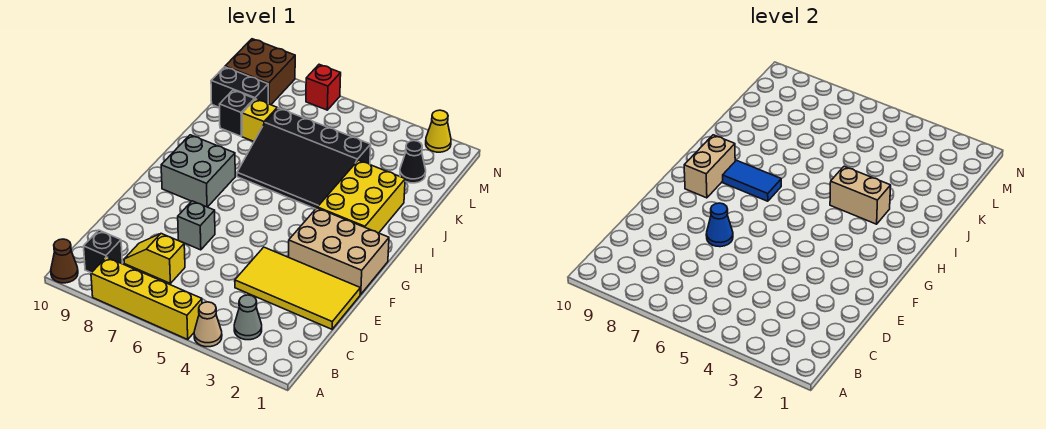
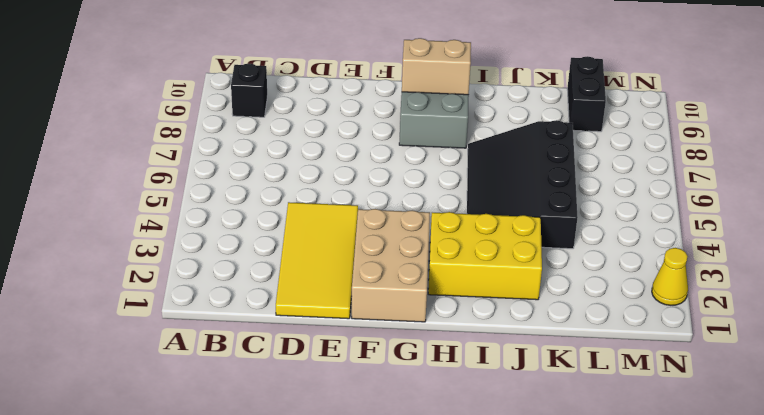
none -> tan cone A4 level 1
none -> yellow brick A5:A8 level 1
none -> brown cone A10 level 1

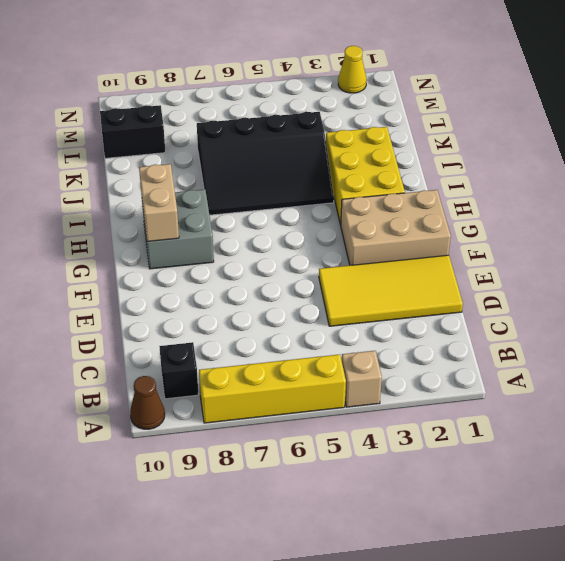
tan brick A4 level 1 -> tan cone A4 level 1
none -> grey cone B3 level 1
none -> yellow slope C7:C8 level 1 top 7
none -> grey brick E7 level 1

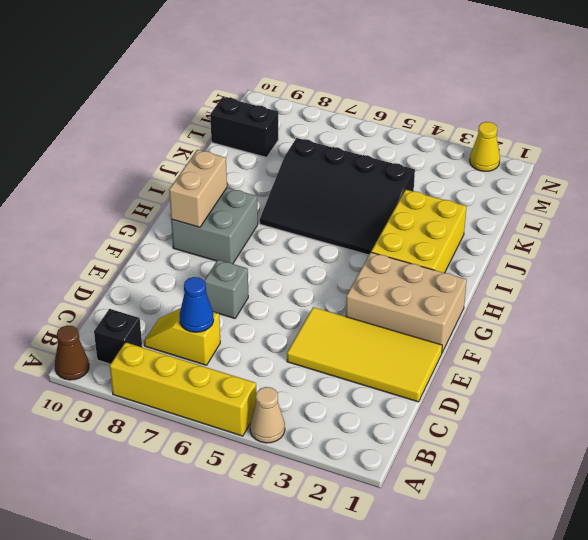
blue cone C7 level 2 -> blue cone E7 level 2
none -> grey cone B3 level 1
none -> yellow brick K8 level 1
none -> black brick K9 level 1

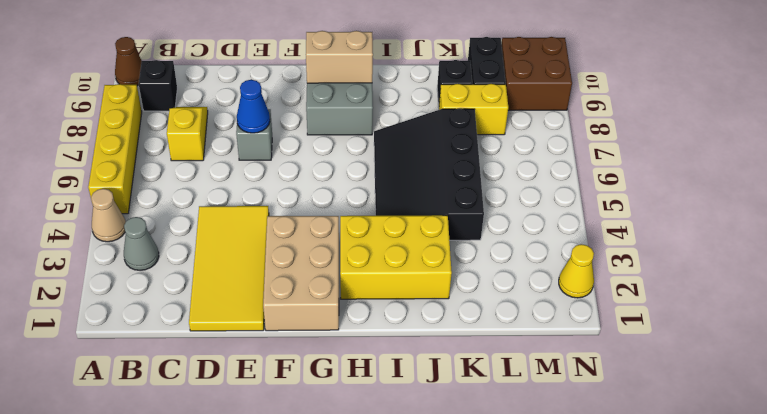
yellow brick K8:L8 level 1 -> yellow brick K8 level 1
none -> black cone L2 level 1
none -> red brick N7 level 1
none -> blue tile H7:H8 level 2

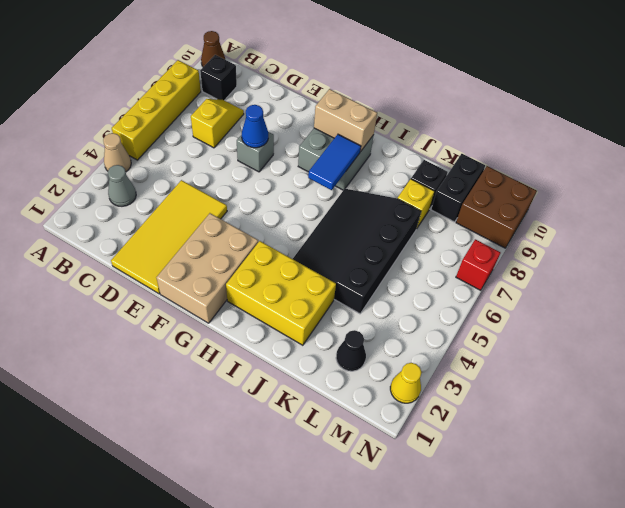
none -> tan brick I3:I4 level 2

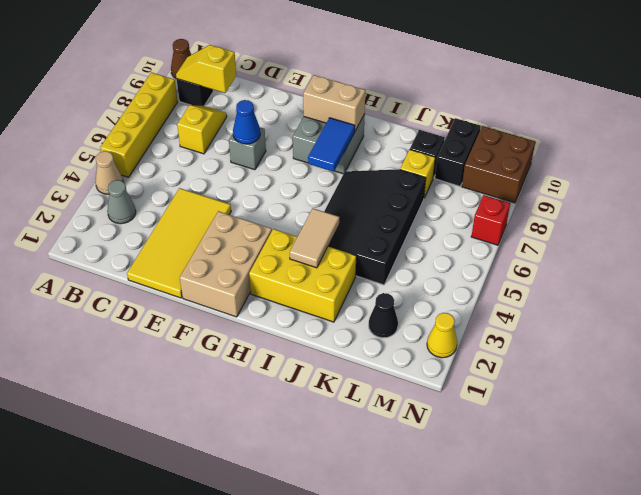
yellow slope B9:C9 level 2 top C -> none
tan tile I3:I4 level 2 -> tan brick I3:I4 level 2

